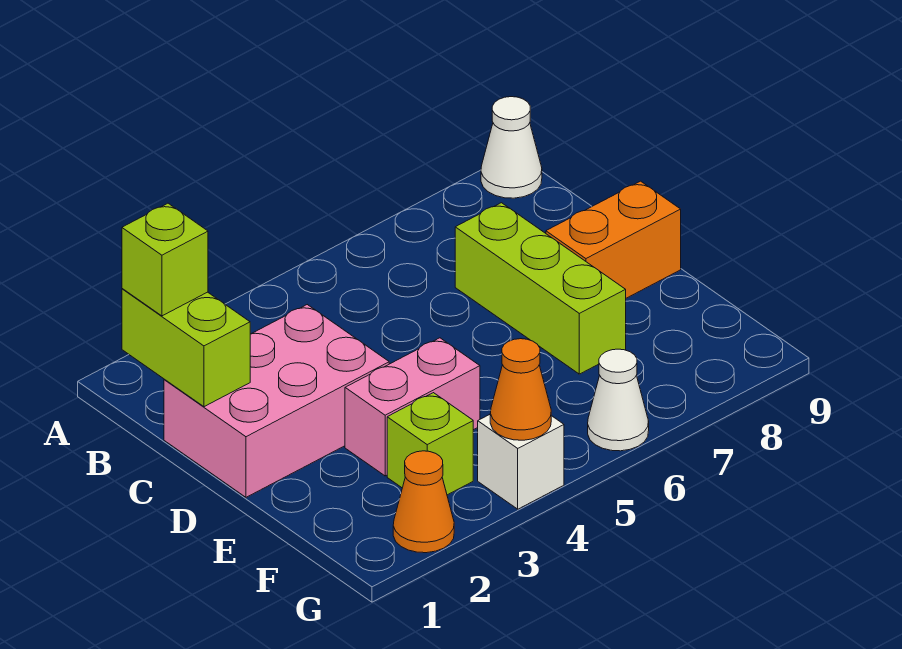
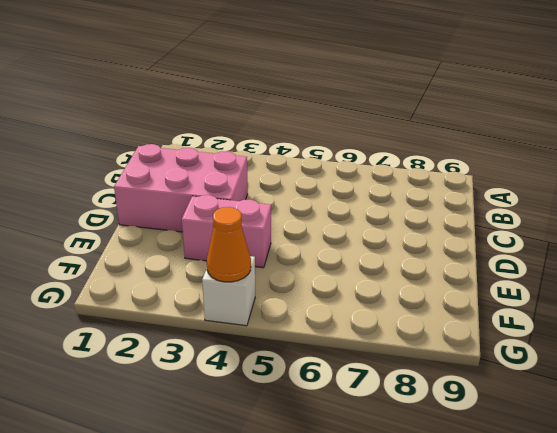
none -> white cone A9 level 1
none -> lime brick C7:E7 level 1
none -> orange brick D8:D9 level 1

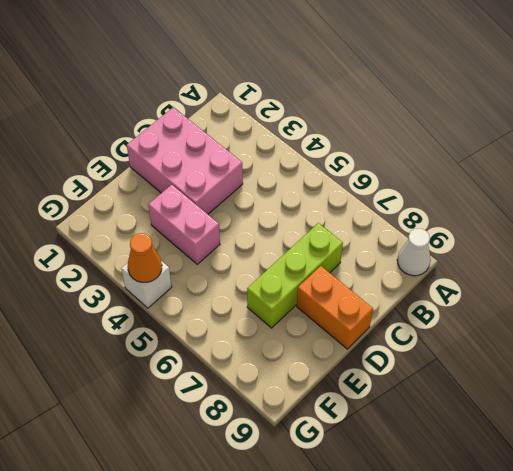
none -> lime brick F3 level 1
none -> orange cone G2 level 1
none -> white cone G6 level 1

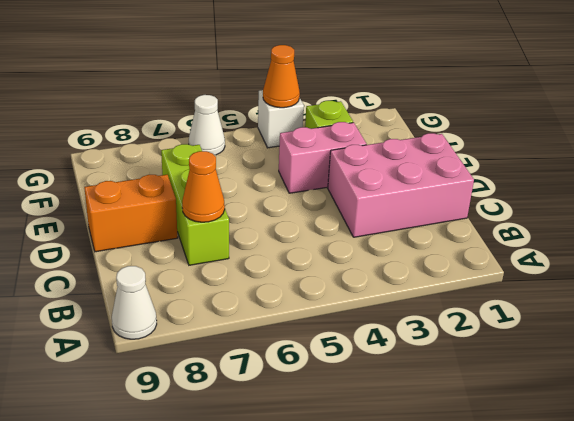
orange cone C7 level 2 -> orange cone G2 level 1
none -> lime brick B1:C1 level 2
none -> lime brick B1 level 3

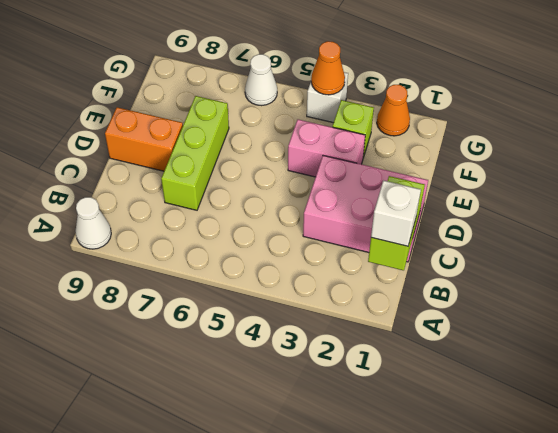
white brick B1 level 3 -> lime brick B1 level 3

